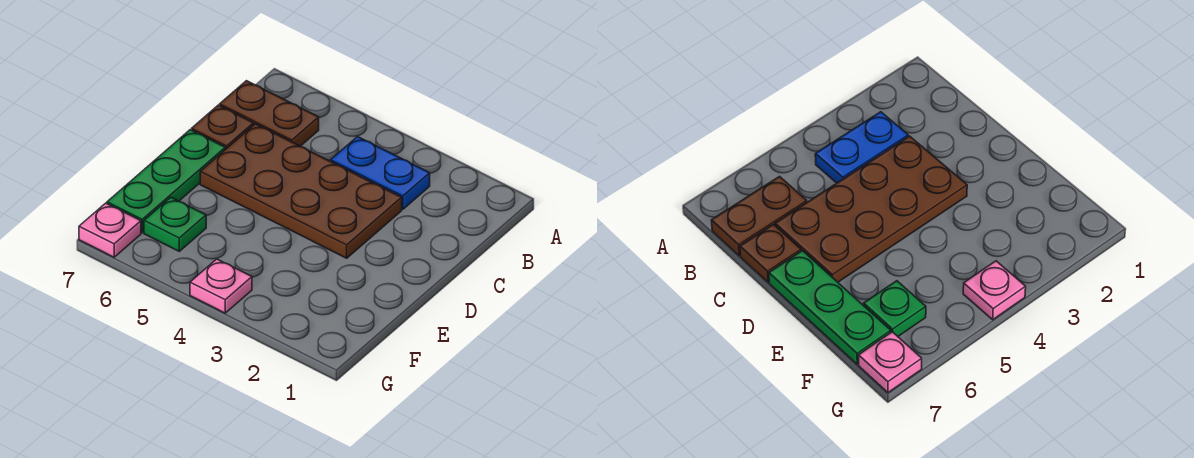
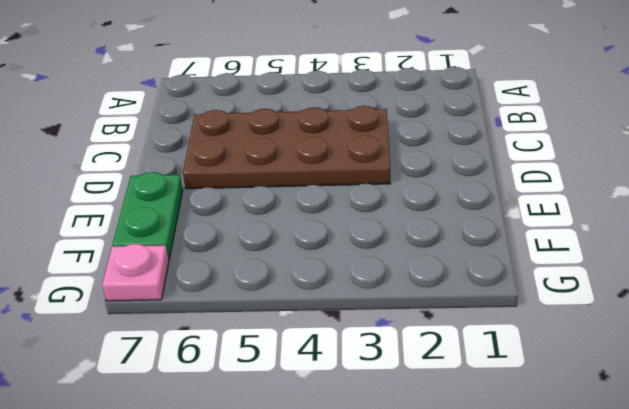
green plate E7:F7 level 1 -> green plate D7:F7 level 1
none -> blue plate B3:B4 level 1
none -> brown plate B6:B7 level 1

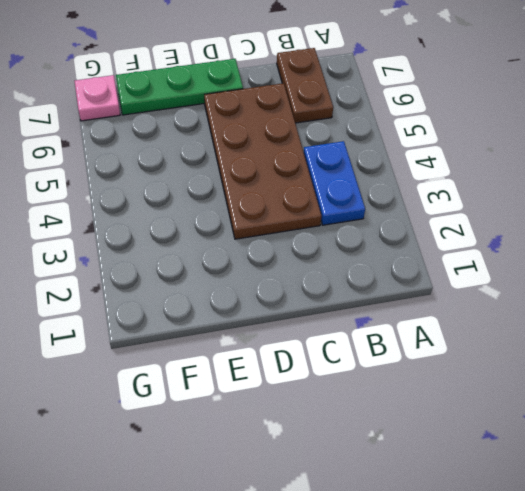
none -> brown plate C7 level 1
none -> green plate F6 level 1

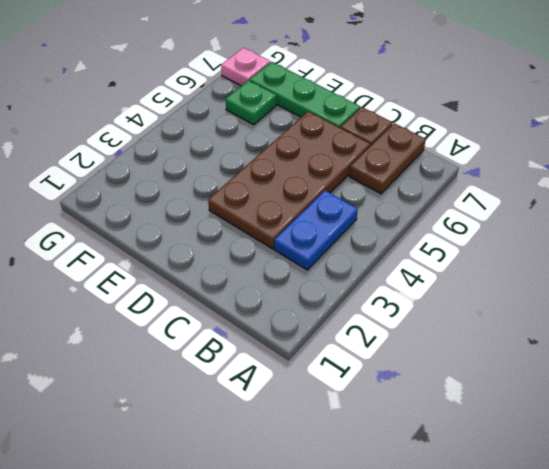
none -> pink plate G4 level 1

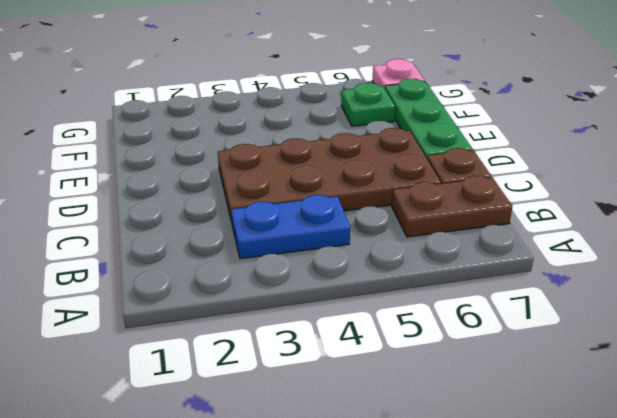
none -> pink plate G4 level 1

